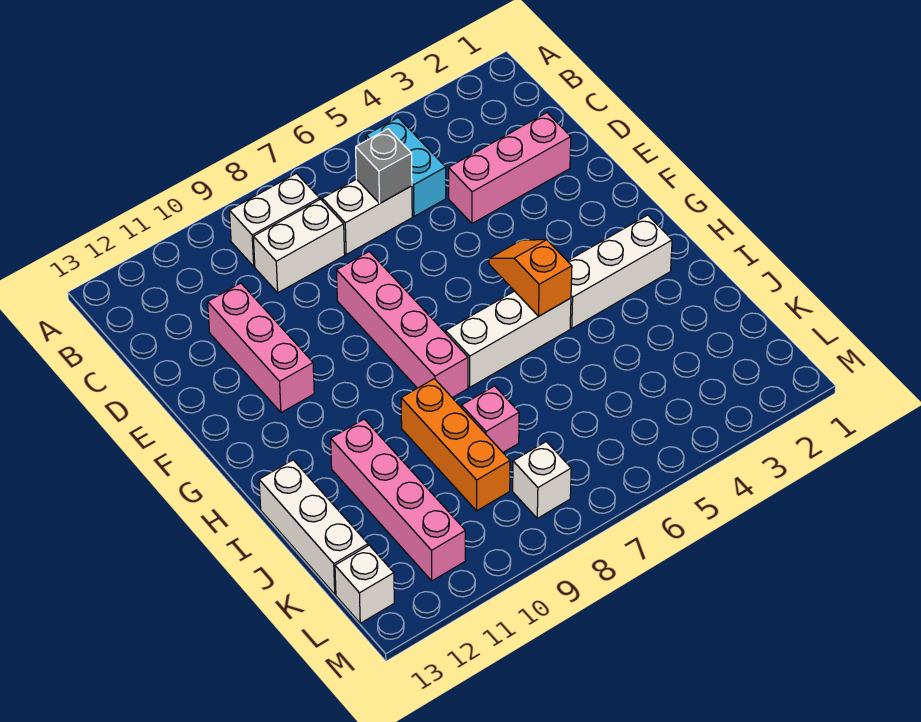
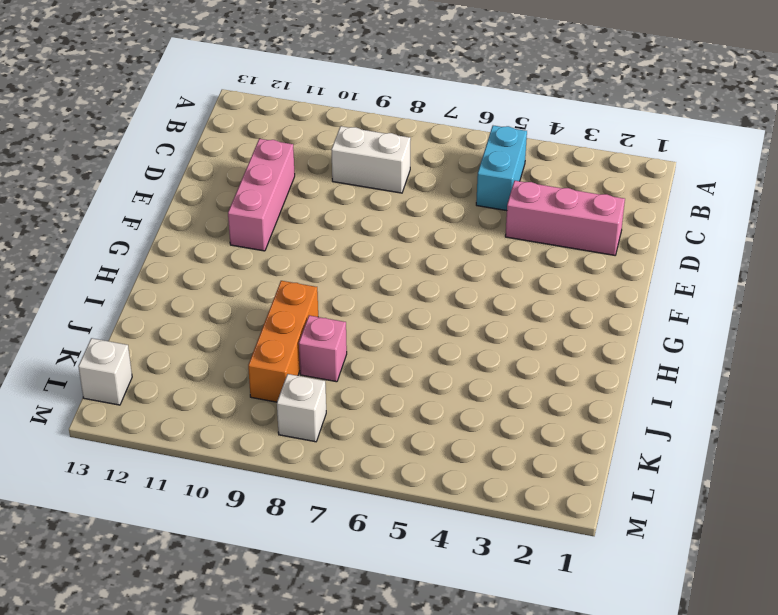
none -> white brick B8:B9 level 1
none -> white brick C6:C7 level 1
none -> pink brick E8:H8 level 1

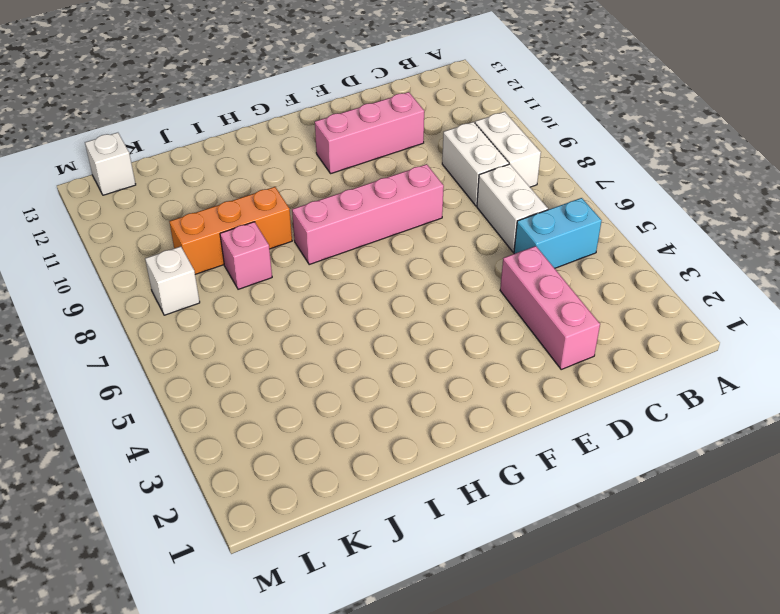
none -> white brick H2:H4 level 1
none -> white brick H5:H7 level 1
none -> pink brick I11:L11 level 1

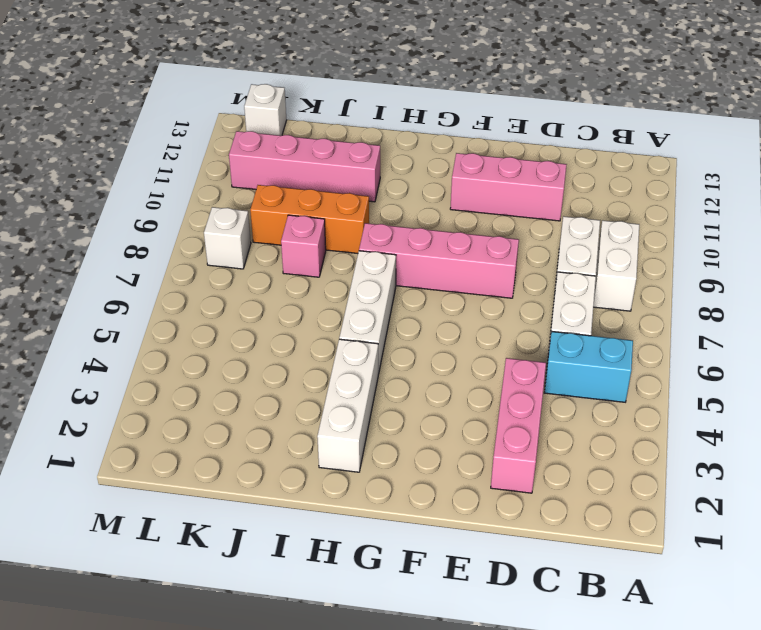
none -> white brick I13:K13 level 1
none -> grey brick C6 level 2
none -> orange slope G5:H5 level 2 top H

